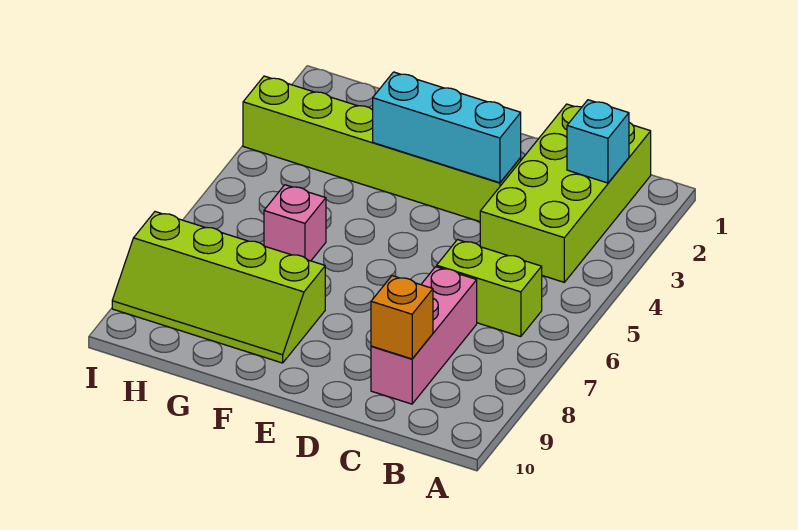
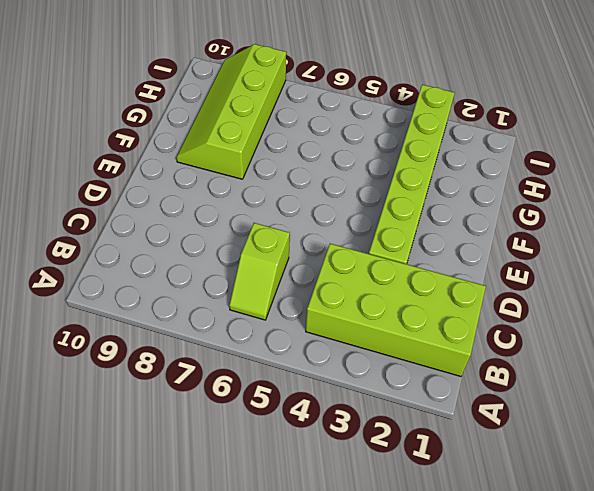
lime slope B6:C6 level 1 top C -> lime brick B6:C6 level 1
none -> pink brick C7:C9 level 1
none -> pink brick G6 level 1

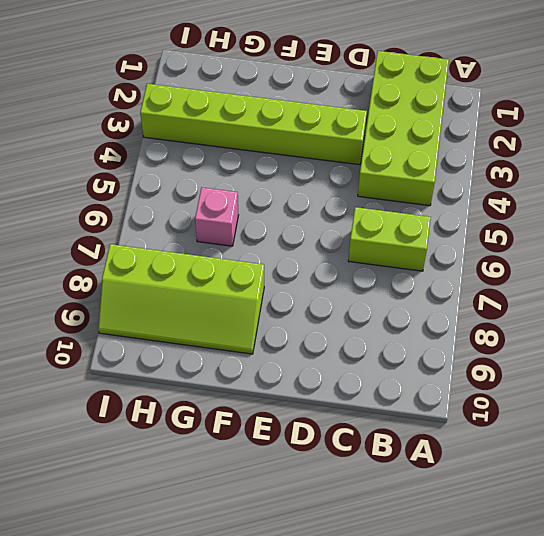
none -> pink brick C7:C9 level 1
none -> cyan brick B2 level 2

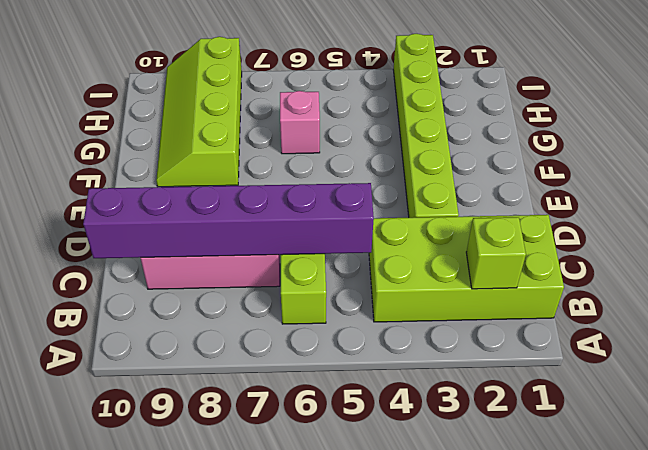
lime brick B2 level 2 -> cyan brick B2 level 2
purple brick C5:C10 level 2 -> orange brick C9 level 2
none -> cyan brick D3:F3 level 2

